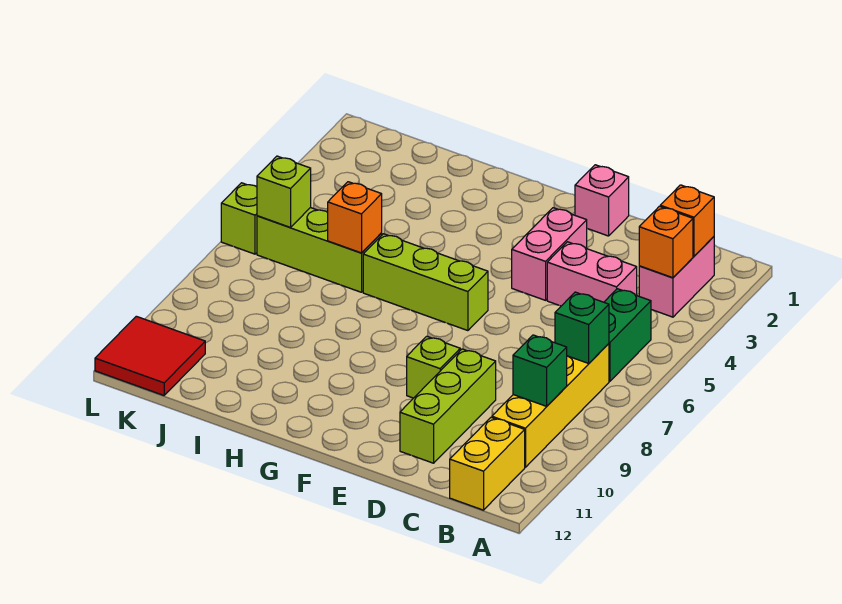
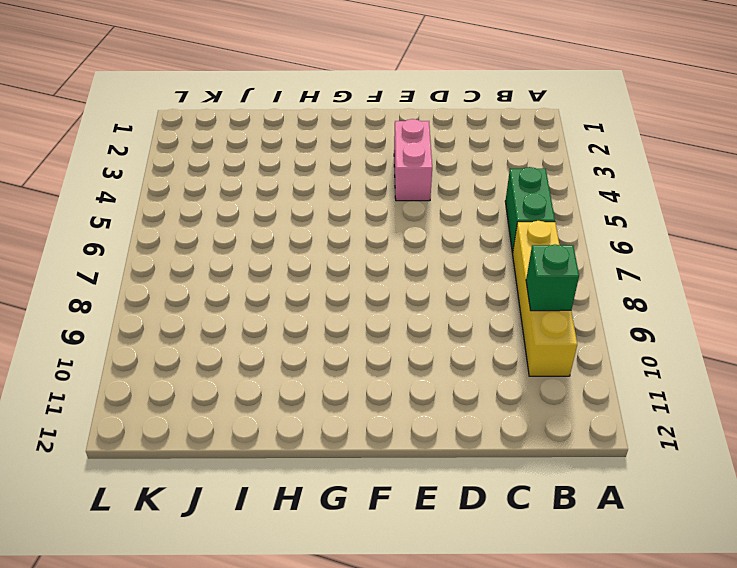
none -> pink brick B2:B3 level 1
none -> yellow brick B11:B12 level 1
none -> pink brick C4:D4 level 1

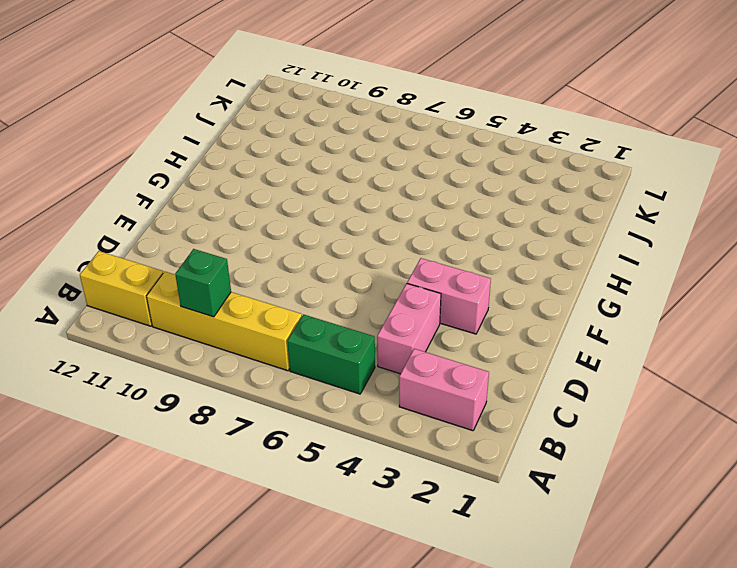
none -> lime brick D9:D11 level 1
none -> pink brick E1 level 1
none -> lime brick E9 level 1

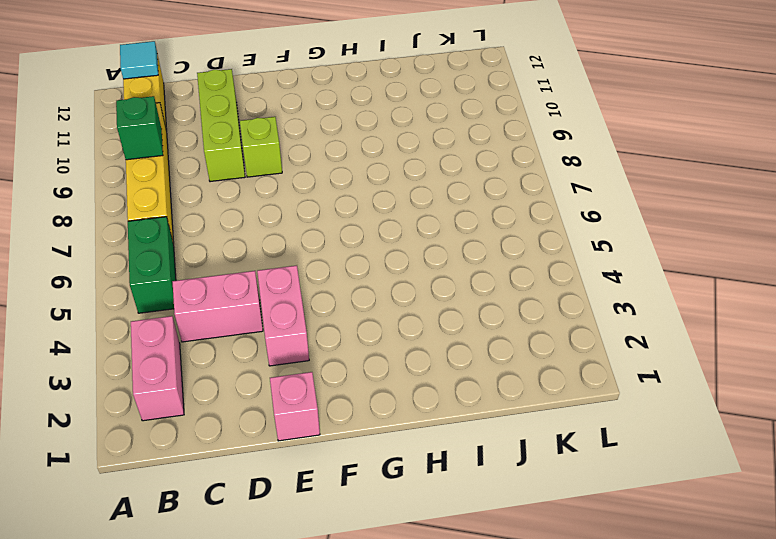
cyan tile B12 level 2 -> none
none -> lime brick F6:H6 level 1
none -> lime brick I6:K6 level 1
none -> red tile K11:L12 level 1

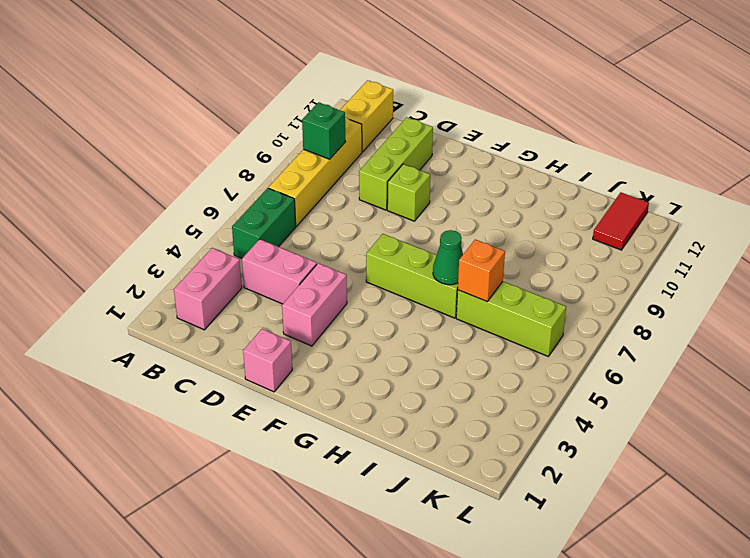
green cone H6 level 2 -> none
red tile K11:K12 level 1 -> red tile K11:L12 level 1
none -> lime brick L6 level 1
none -> orange brick B2 level 2
none -> orange brick B3 level 2

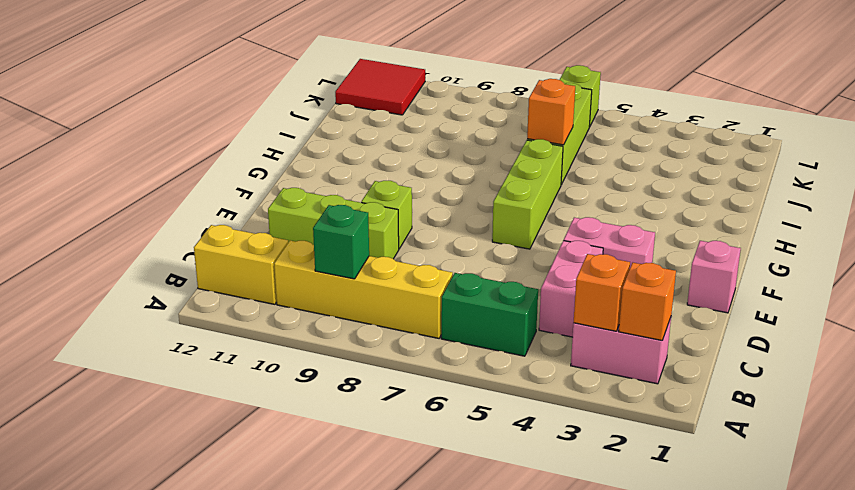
none -> green brick B7 level 2
none -> lime brick K6 level 2

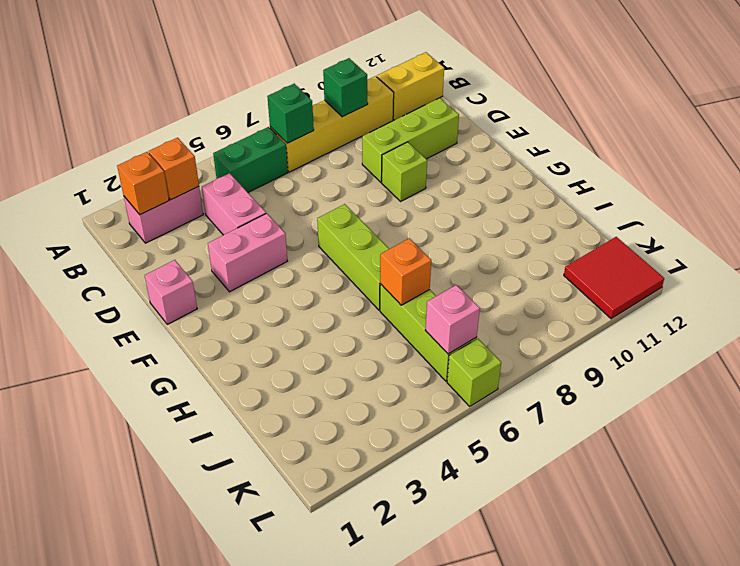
pink brick K6 level 2 -> lime brick K6 level 2

